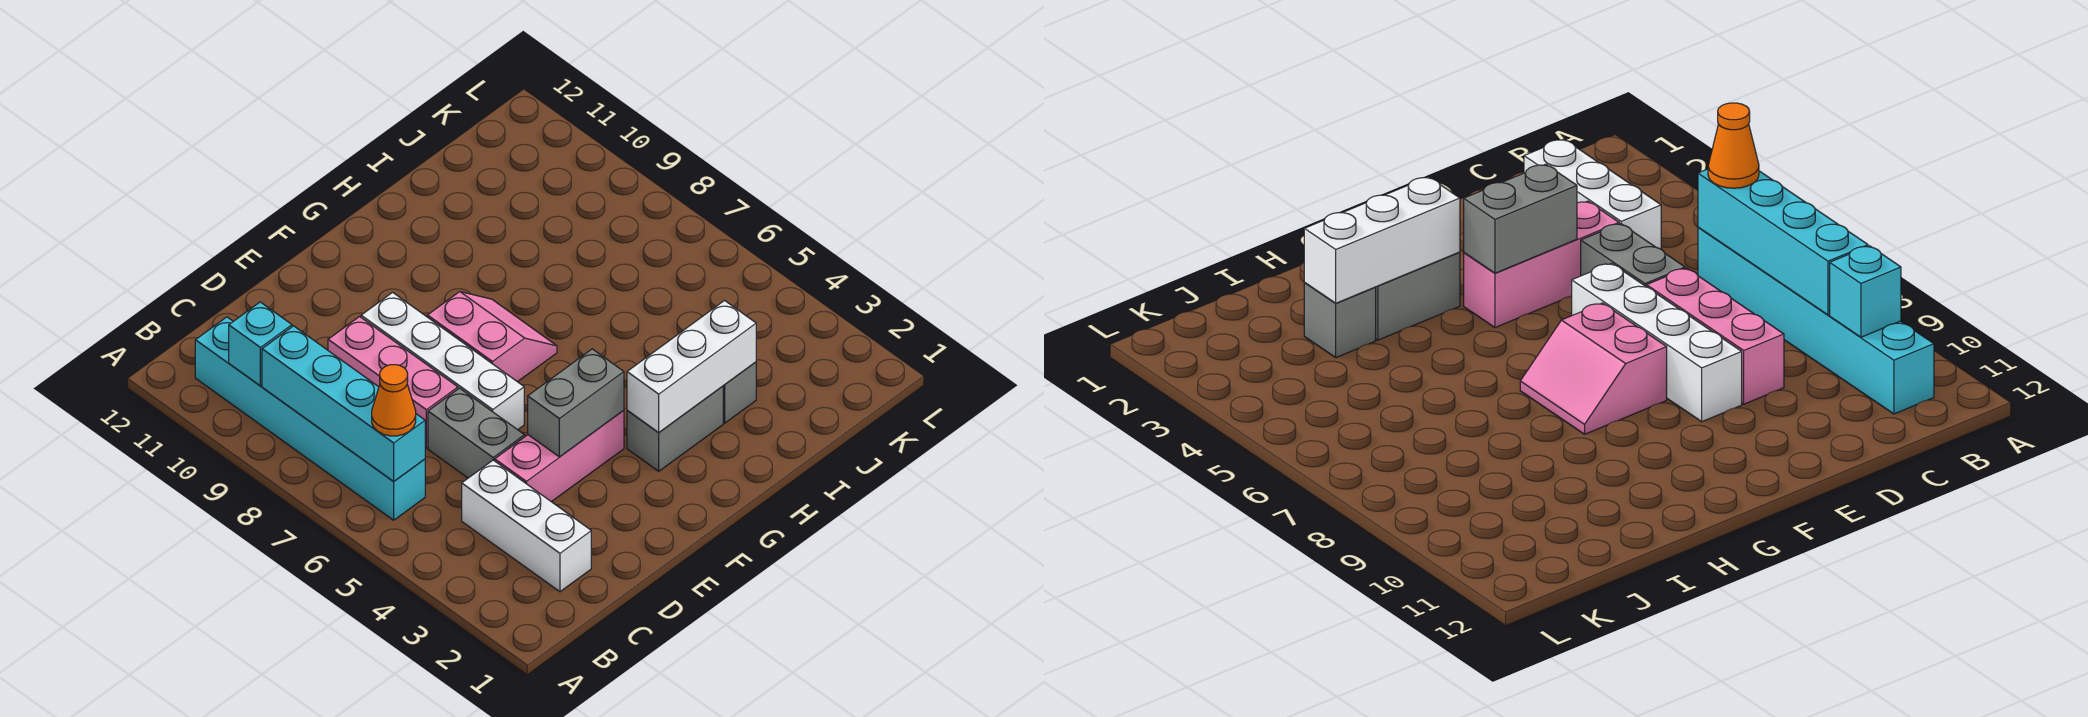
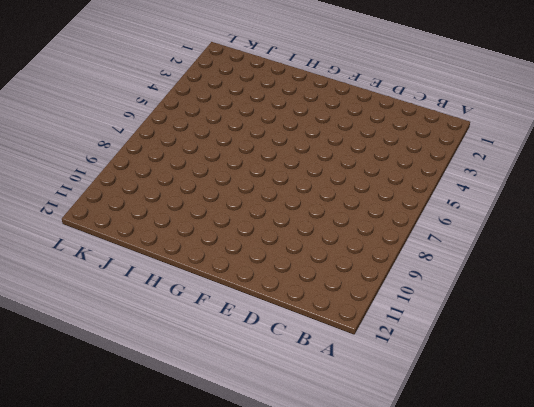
none -> cyan brick B6:B11 level 1
none -> white brick C2:C4 level 1
none -> pink brick D4:F4 level 1

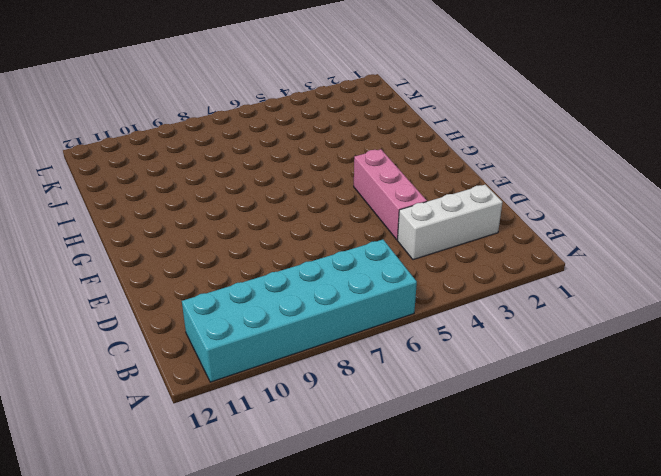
cyan brick A6:B11 level 1 -> cyan brick B6:B11 level 1
none -> grey brick D5:D6 level 1
none -> pink brick D7:D9 level 1
none -> white brick E6:E9 level 1

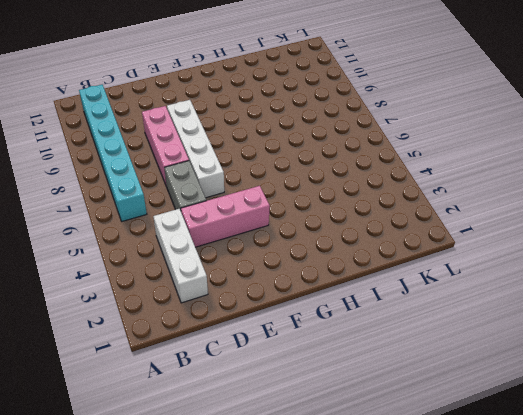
none -> pink slope F7:G8 level 1 top F
none -> grey brick G3:H3 level 1
none -> grey brick I3 level 1

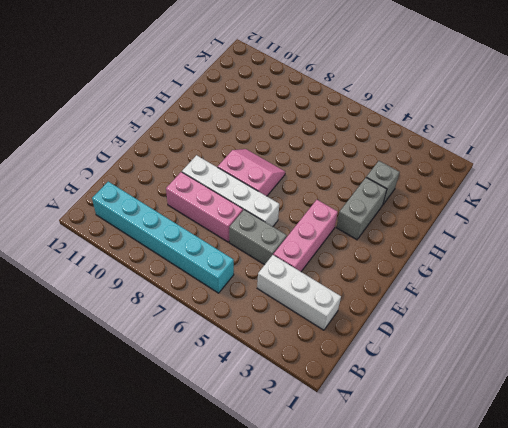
none -> cyan brick B6:B9 level 2
none -> cyan brick B10 level 2
none -> grey brick E4:F4 level 2

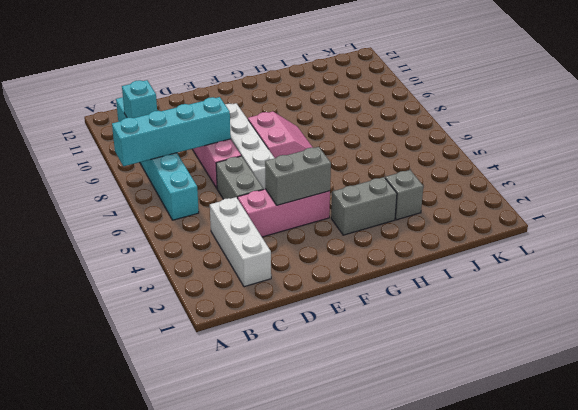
cyan brick A8:D8 level 2 -> cyan brick B6:B9 level 2
none -> white brick G3:I3 level 2
none -> orange cone B6 level 3

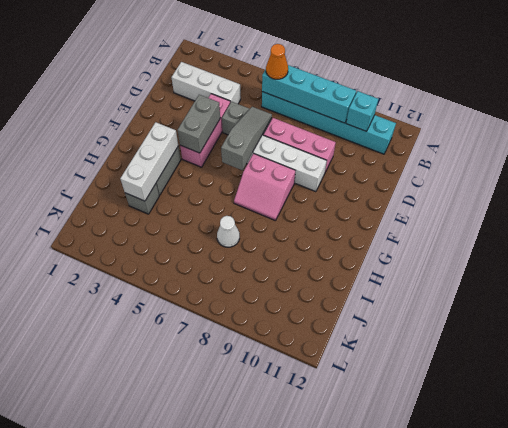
grey slope D6:F6 level 2 top F -> none
white cone I7 level 1 -> none

